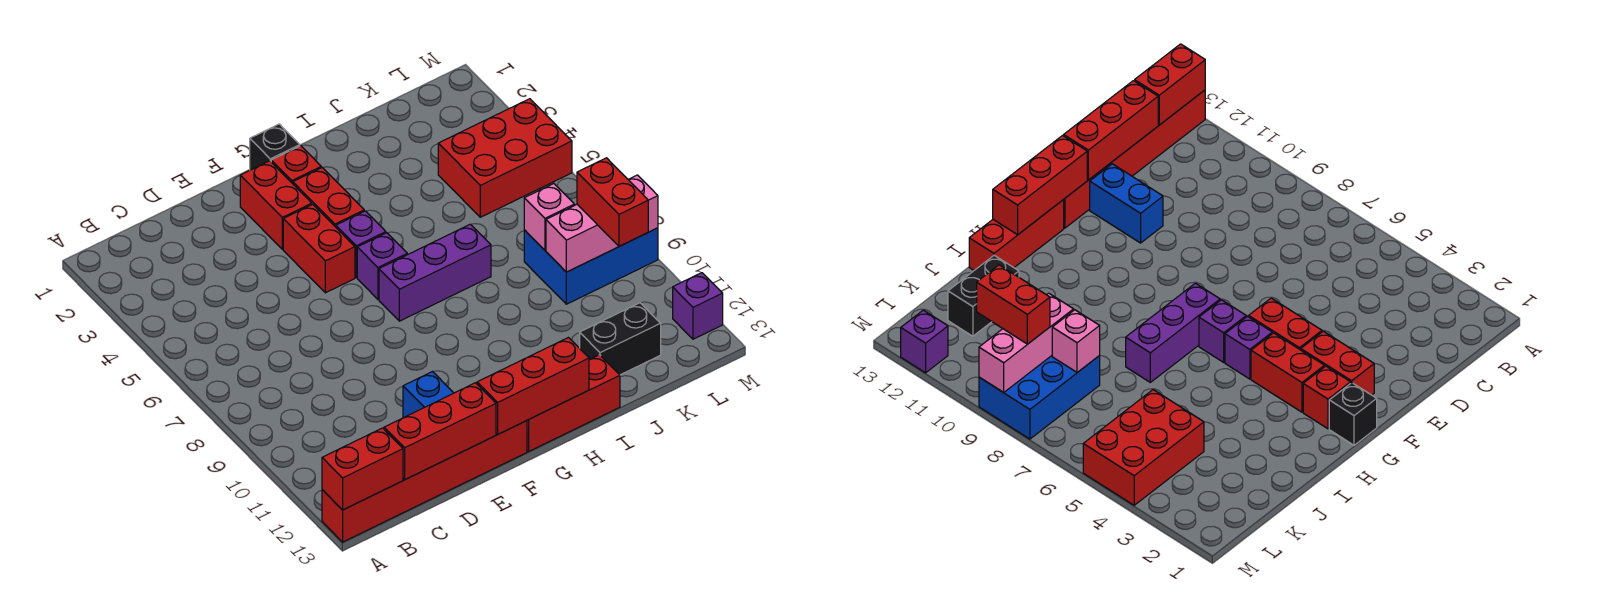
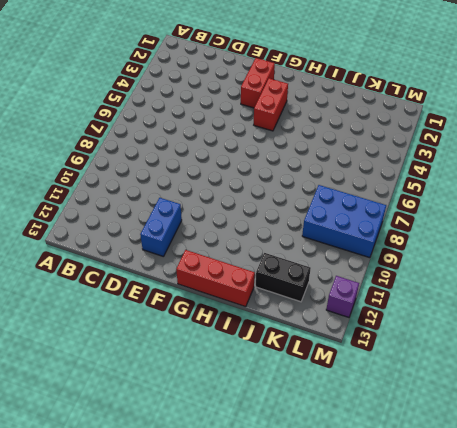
none -> red brick A13:F13 level 1
none -> red brick F4:F5 level 1
none -> black brick G1 level 1

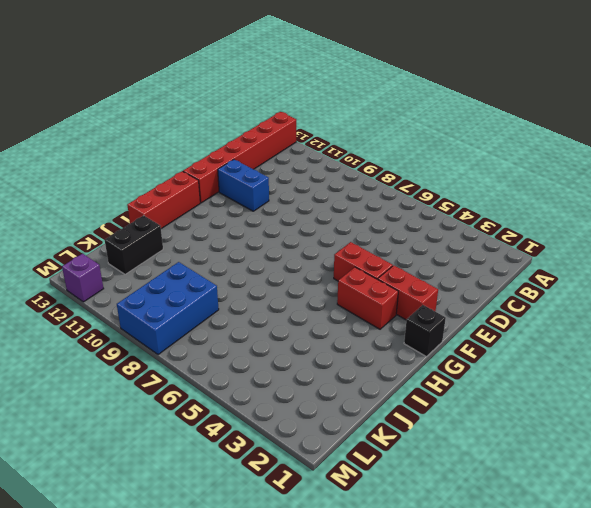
none -> red brick G2 level 1
none -> purple brick G5 level 1
none -> purple brick G6 level 1

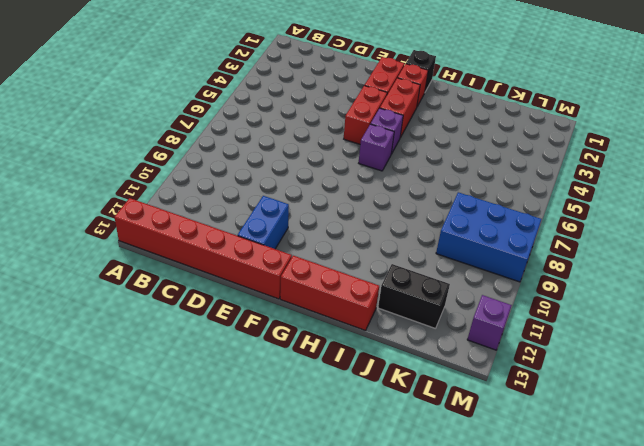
none -> purple brick G7:I7 level 1
none -> red brick K4:M5 level 1
none -> red brick A13:B13 level 2

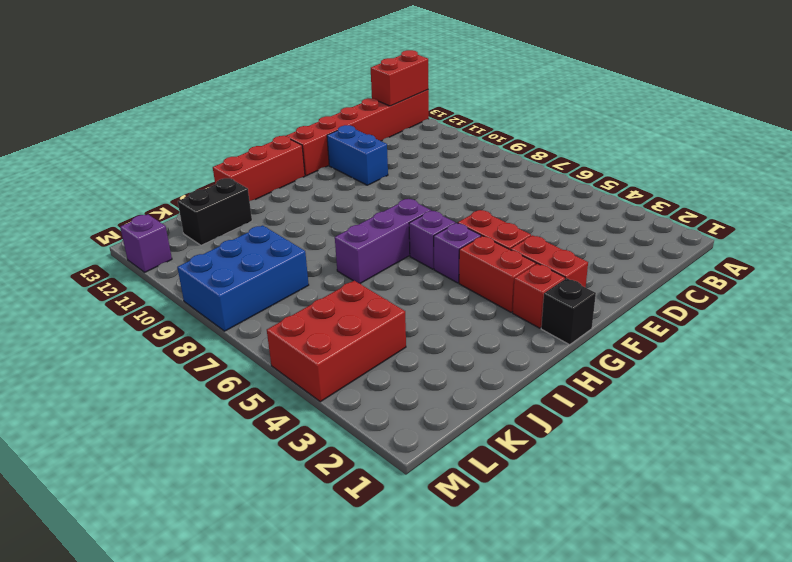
none -> red brick C13:E13 level 2
none -> red brick F13:H13 level 2
none -> pink brick K8 level 2

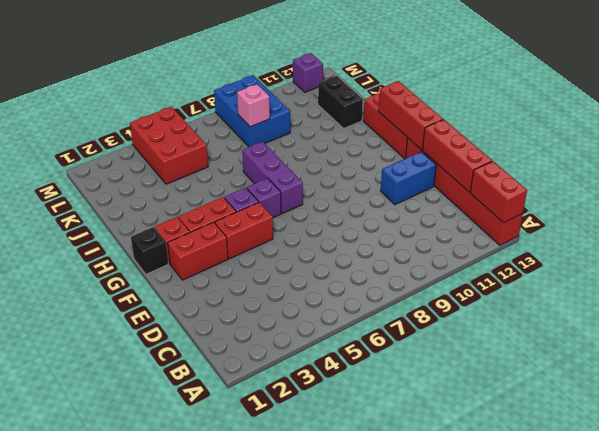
none -> pink brick K9:M9 level 2
none -> red brick L9:L10 level 3

